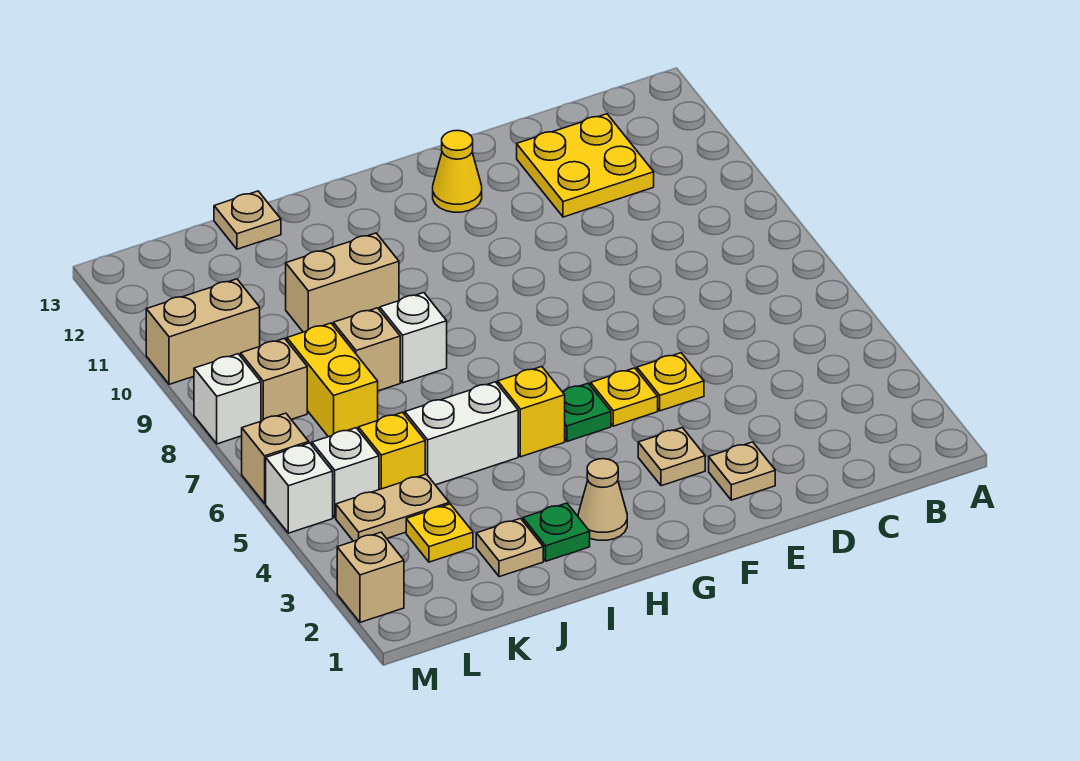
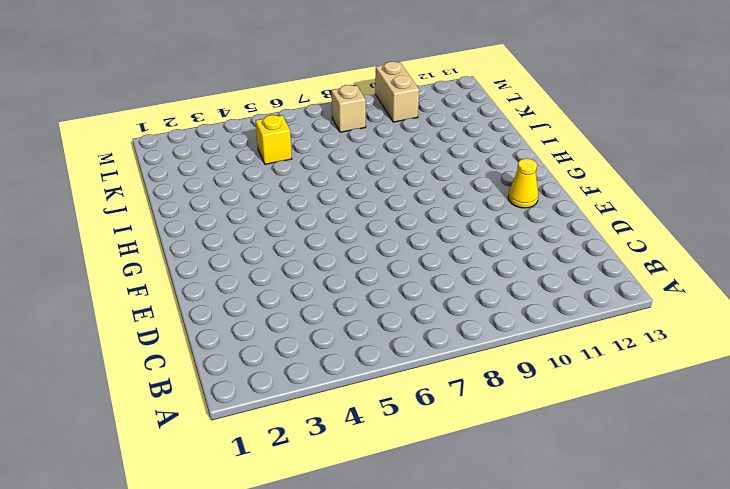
none -> yellow plate C11:D12 level 1
none -> tan plate E2 level 1
none -> yellow plate E5 level 1

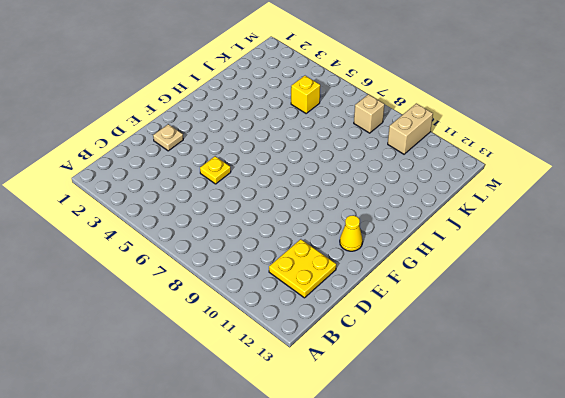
none -> tan plate F3 level 1
none -> yellow plate F5 level 1
none -> green plate G5 level 1

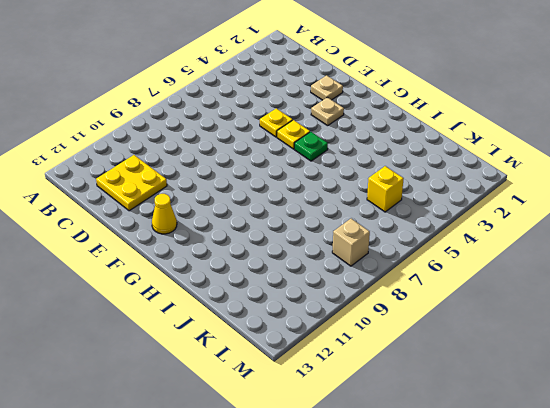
none -> tan cone H2 level 1
none -> yellow brick H5 level 1
none -> green plate I2 level 1

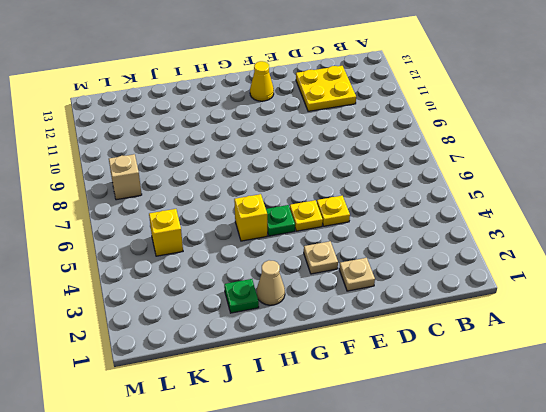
none -> white brick I5:J5 level 1
none -> white brick I8 level 1
none -> tan brick I10:J10 level 1

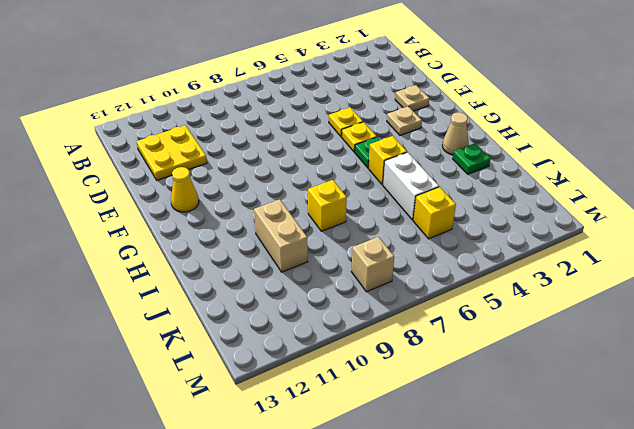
yellow brick I8 level 1 -> white brick I8 level 1
none -> tan plate J2 level 1
none -> tan brick J8 level 1
none -> tan plate J13 level 1

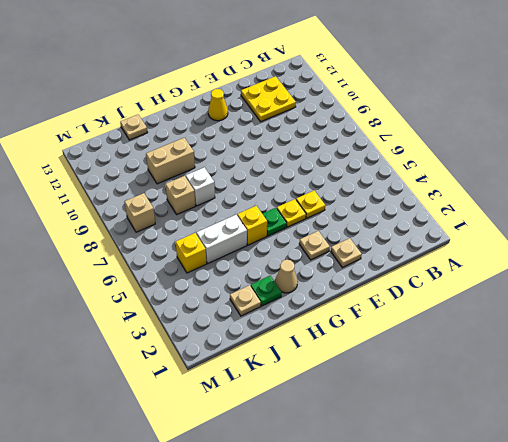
none -> yellow plate K3 level 1
none -> tan plate K4:L4 level 1
none -> yellow brick K7:K8 level 1

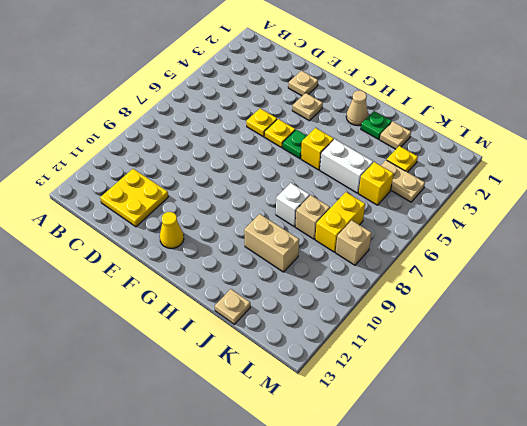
none -> white brick L5 level 1
none -> tan brick L10:M10 level 1
none -> tan brick M2 level 1

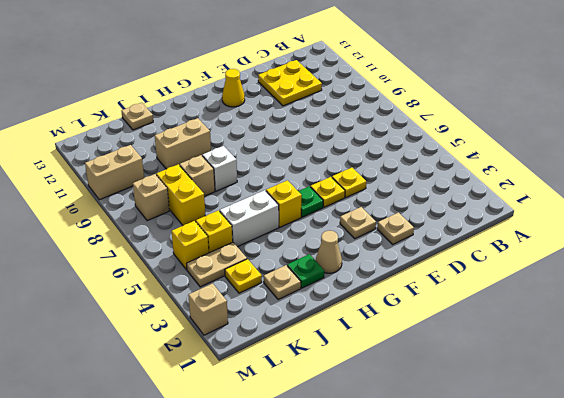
yellow brick L5 level 1 -> white brick L5 level 1
none -> white brick M5 level 1
none -> tan brick M6 level 1
none -> white brick M8 level 1

